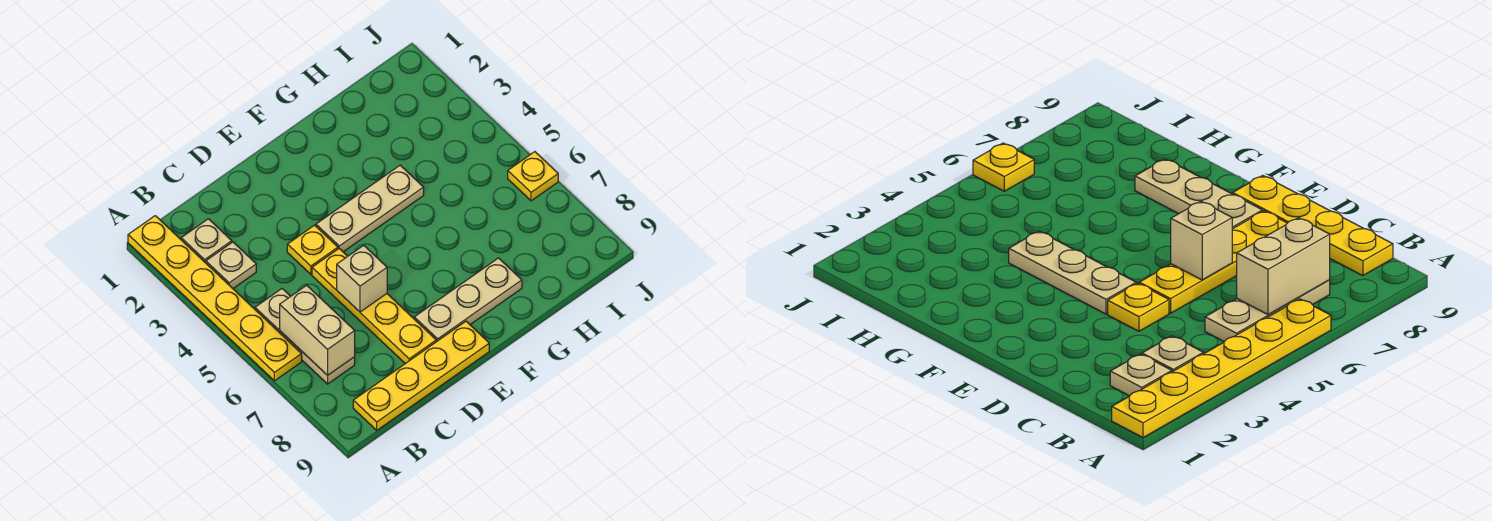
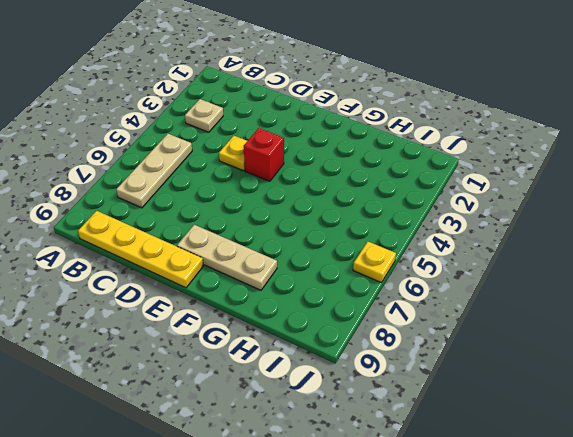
red brick E4 level 1 -> tan plate E4:G4 level 1
none -> yellow plate A1:A6 level 1
none -> tan plate B2 level 1
none -> yellow plate D5:D8 level 1

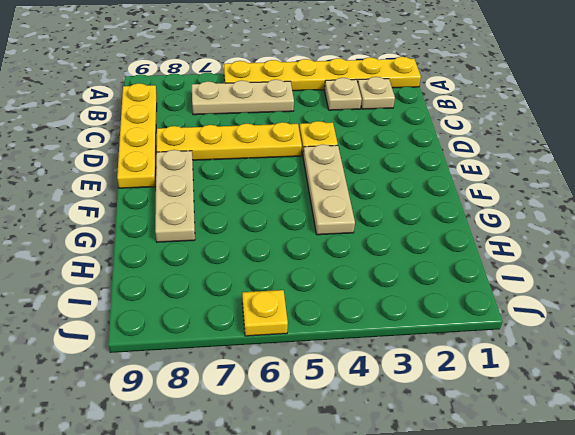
none -> tan brick B6:B7 level 2
none -> tan brick D6 level 2

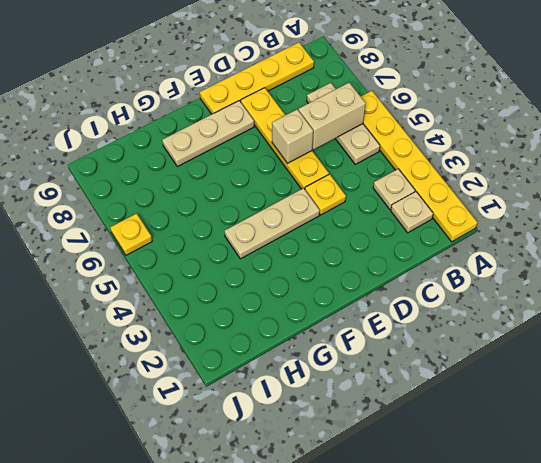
tan brick B6:C6 level 2 -> tan brick B6:B7 level 2

